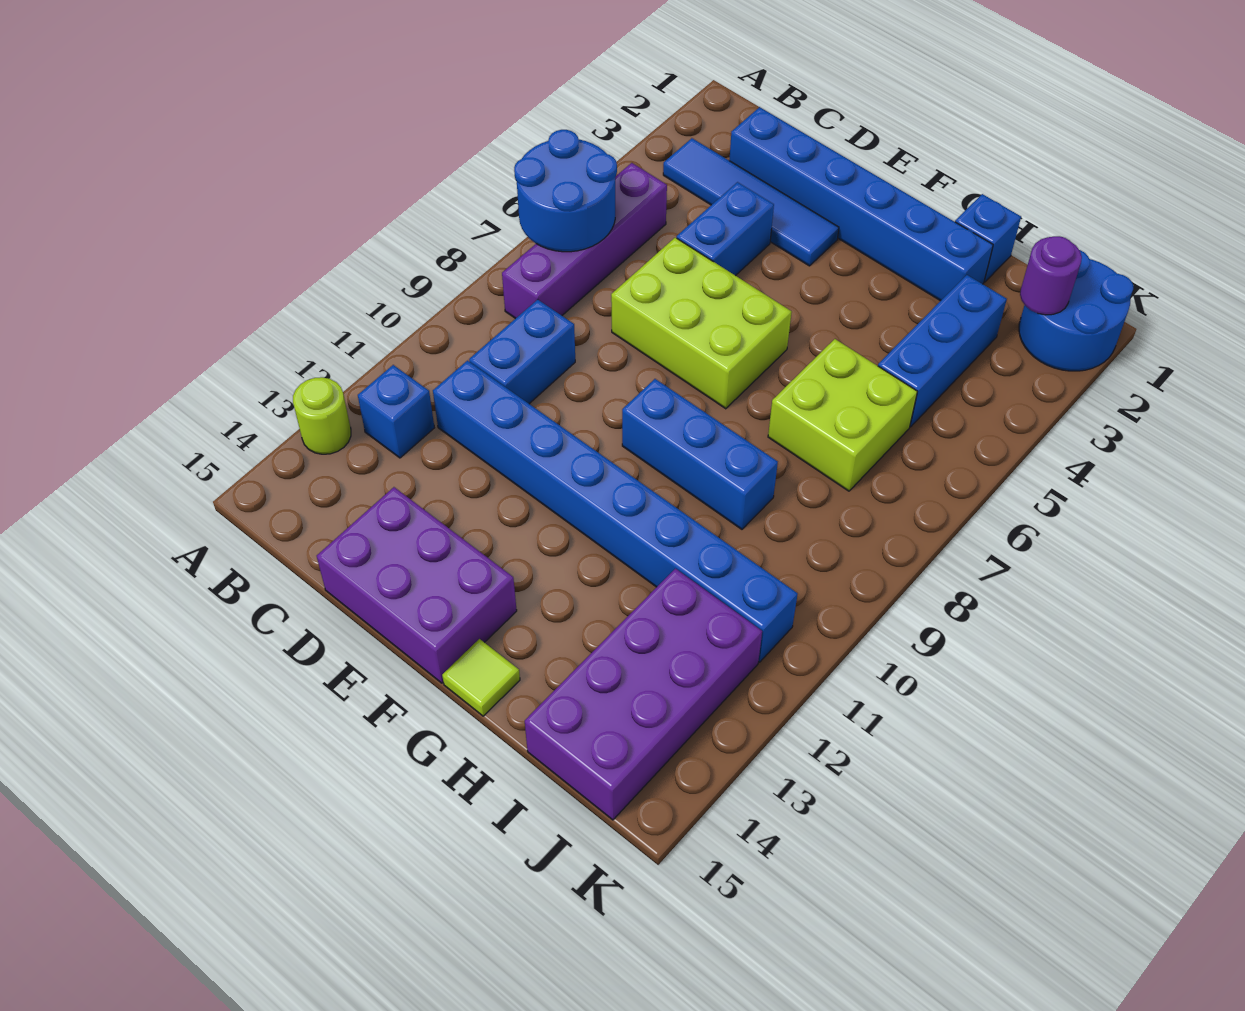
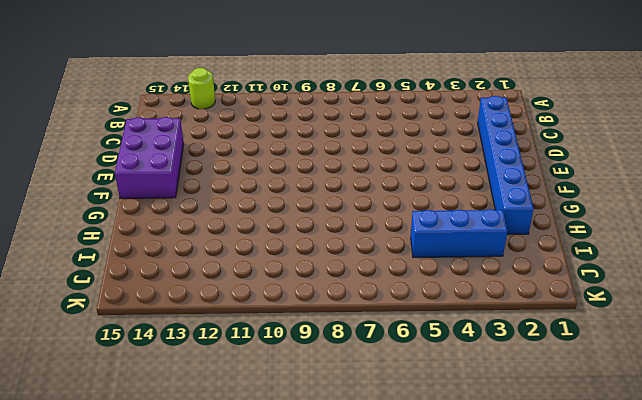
none -> blue tile B3:E3 level 1
none -> purple brick B5:B8 level 1
none -> blue brick B12 level 1

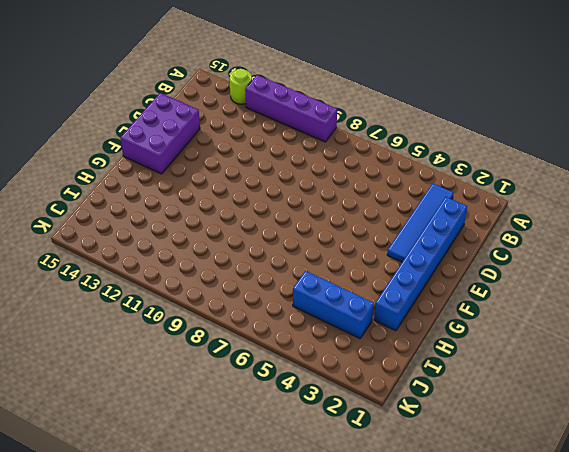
purple brick A9:A12 level 1 -> purple brick B5:B8 level 1
none -> blue brick B12 level 1
none -> blue brick C9:C10 level 1
none -> blue brick C11:J11 level 1

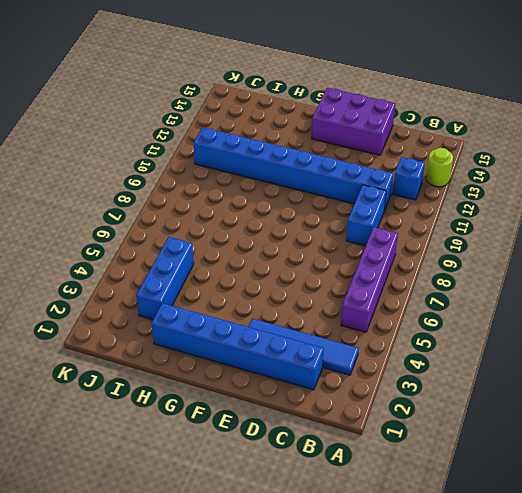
none -> blue brick D4:D5 level 1
none -> lime brick D6:F7 level 1
none -> blue brick F9:H9 level 1

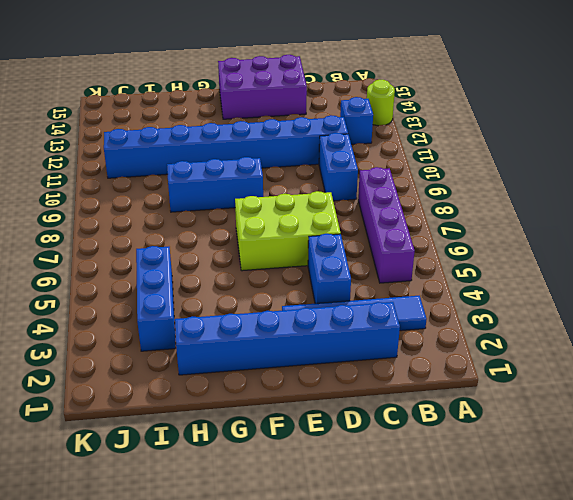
none -> lime tile G15 level 1
none -> blue brick H1 level 1
none -> lime brick H6:I7 level 1

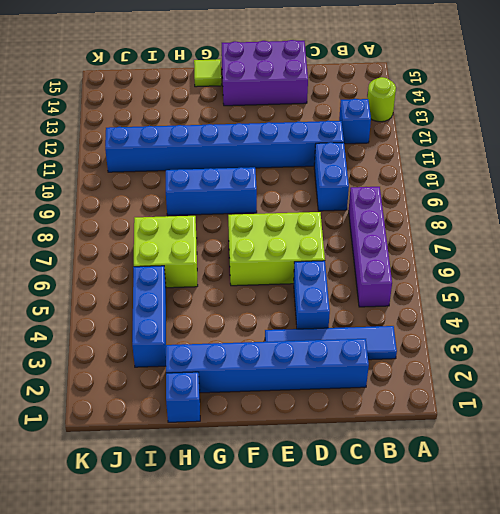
none -> purple brick I12:J15 level 1
none -> blue round brick J1:K2 level 1
none -> blue round brick A6:B7 level 2

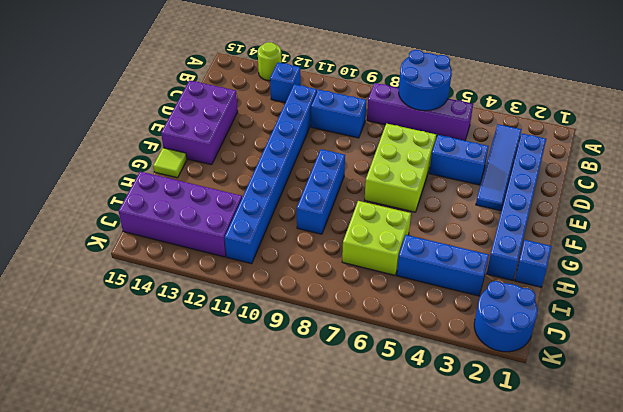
none -> purple round brick J2 level 2

